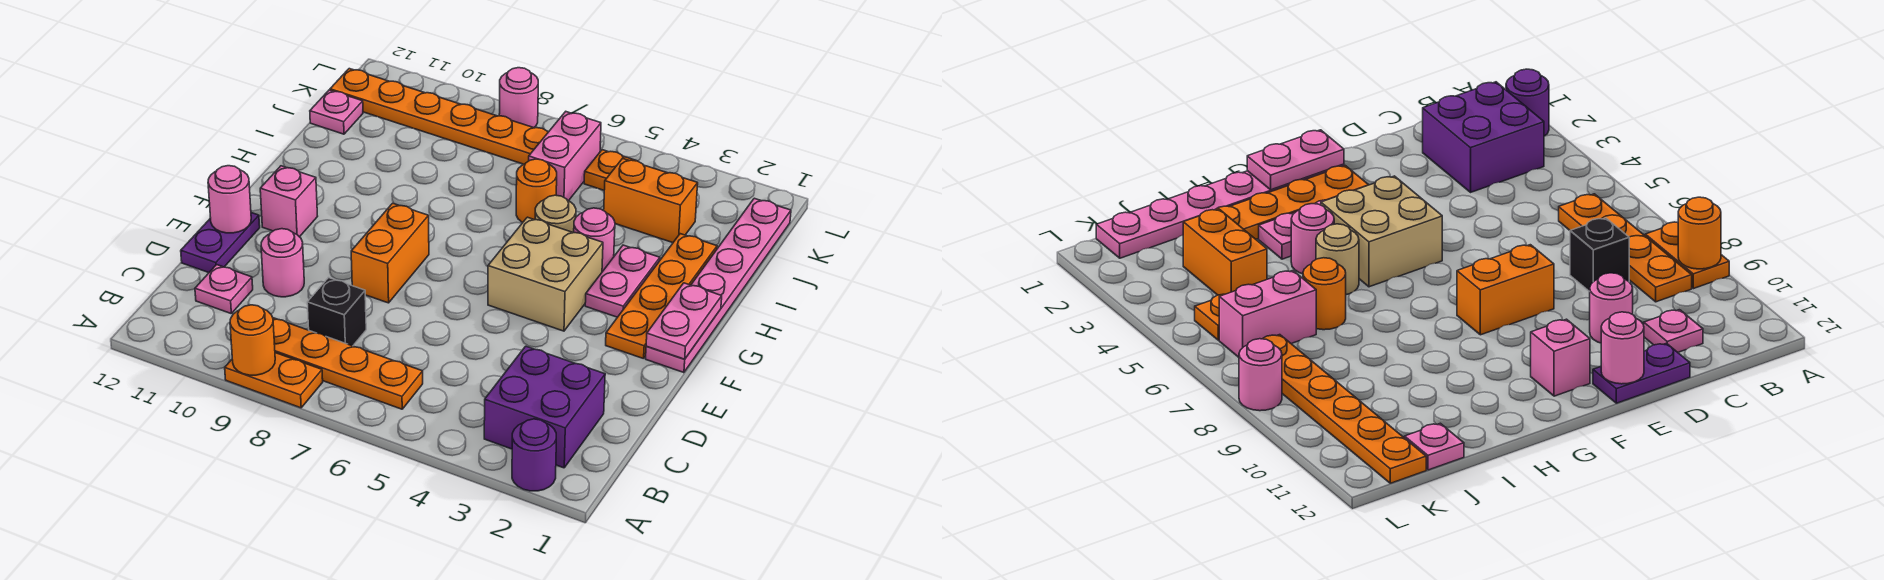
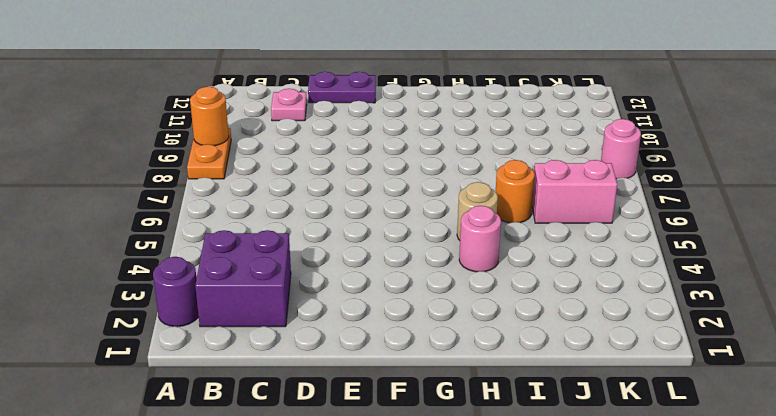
none -> orange plate B6:B9 level 1
none -> black brick C8 level 1
none -> pink round brick D10 level 1

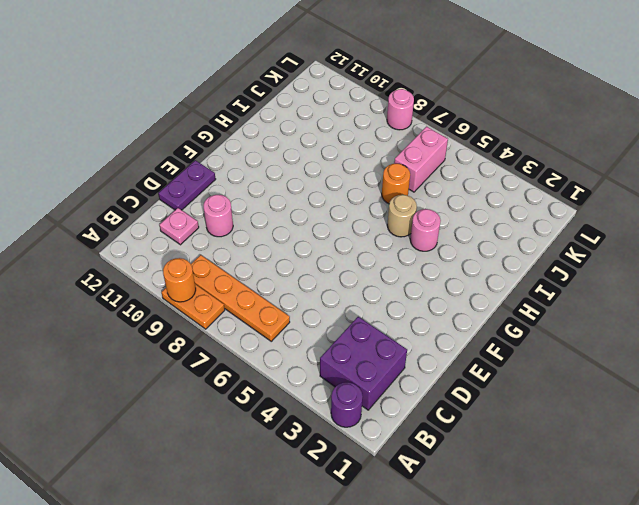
none -> black brick C8 level 1
none -> orange brick E8:F8 level 1
none -> pink plate F1:K1 level 1

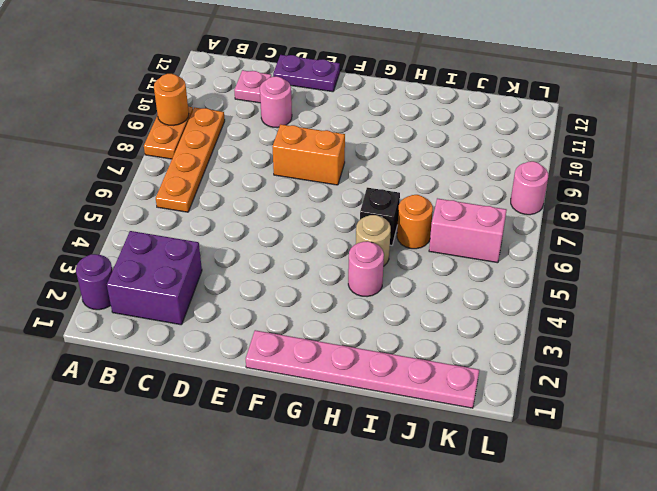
black brick H6 level 1 -> black brick C8 level 1
none -> orange plate F2:I2 level 1
none -> tan brick F4:G5 level 1
none -> pink brick F11 level 1

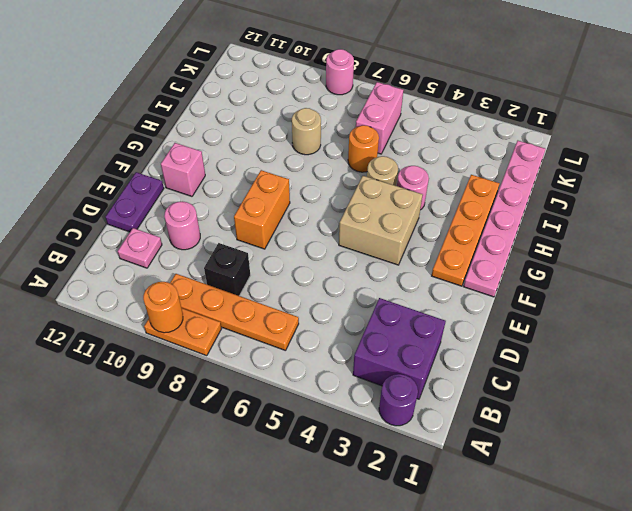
tan round brick I8 level 1 -> none
none -> pink plate G3:H3 level 1
none -> orange brick J3:J4 level 1
none -> pink plate J12 level 1

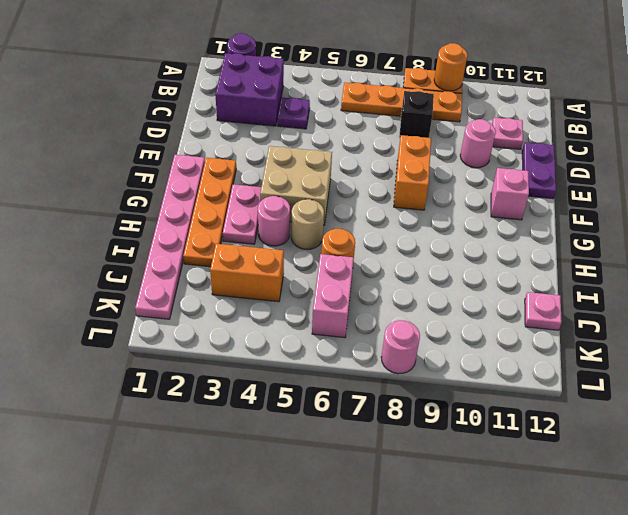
purple plate C4 level 1 -> none
none -> orange plate K5 level 1
none -> orange plate K7:K12 level 1
none -> pink round brick E12 level 2

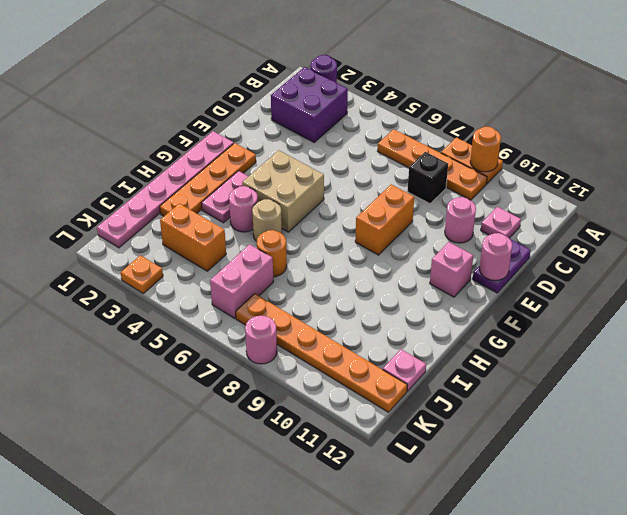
orange plate L3 level 1 -> orange plate K5 level 1
none -> pink plate F1:G1 level 2

